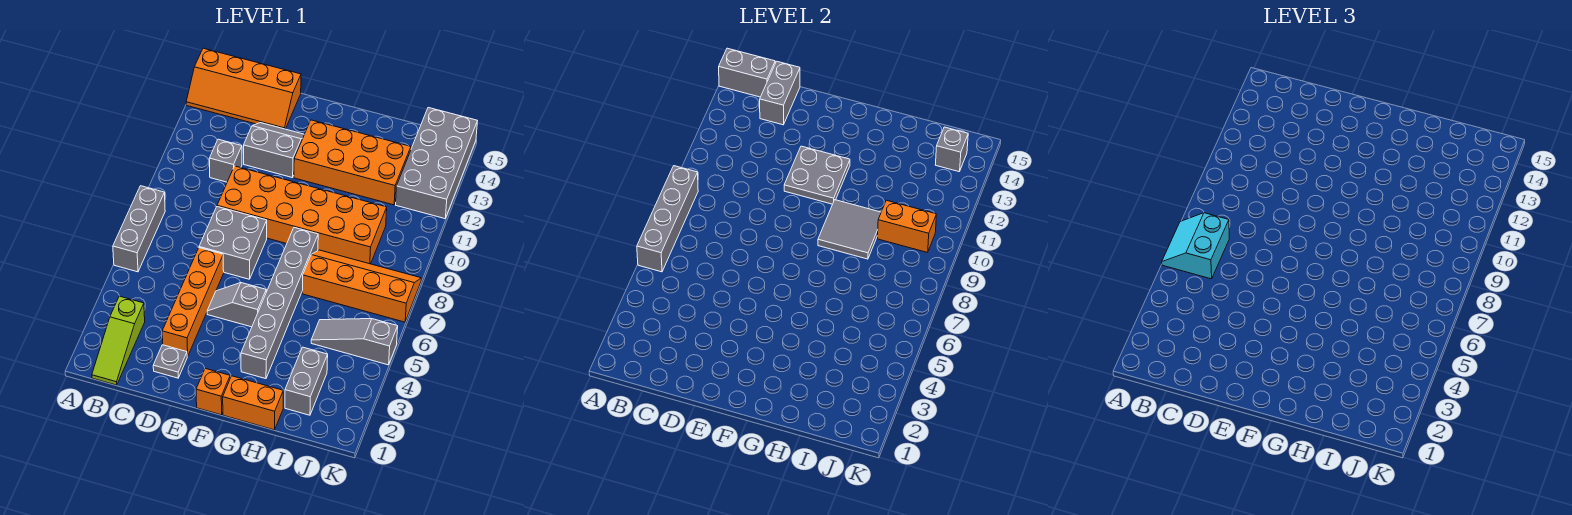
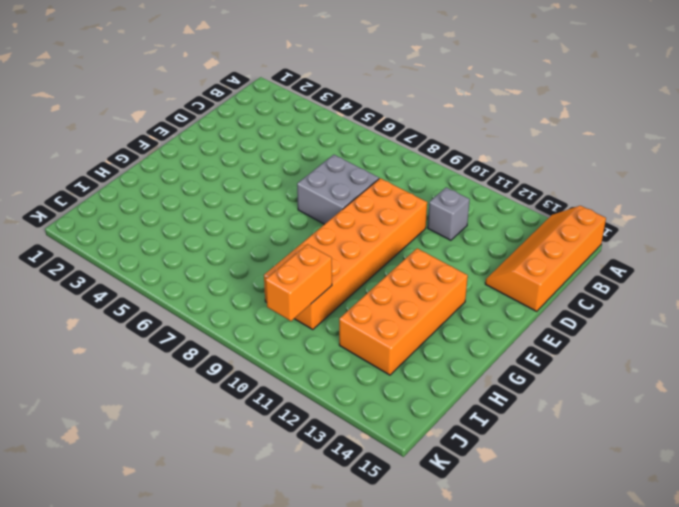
none -> grey brick A6:A8 level 1
none -> lime slope B1:B3 level 1 top 3
none -> grey plate D2 level 1

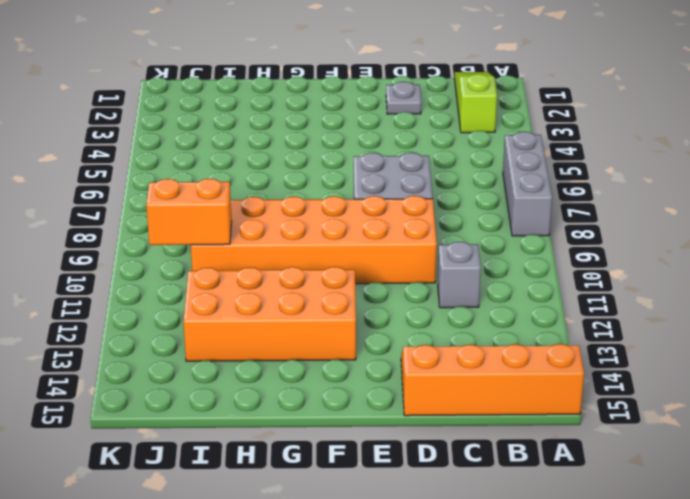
none -> orange brick D3:D6 level 1
none -> grey slope D12:E13 level 1 top 12
none -> grey slope E5:F5 level 1 top F

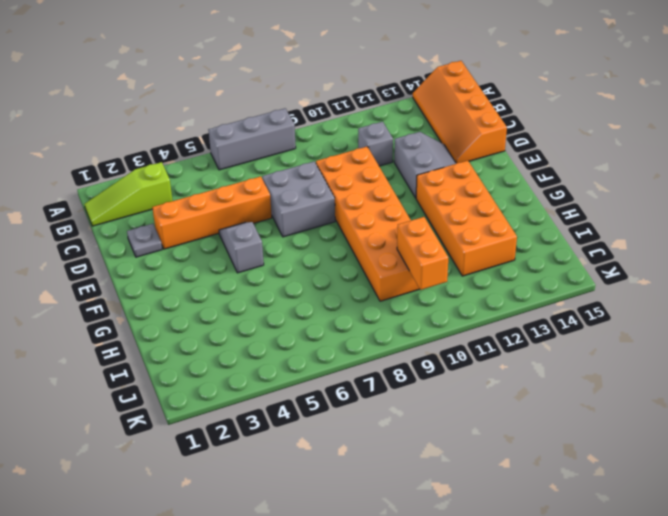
none -> orange brick F1 level 1
none -> orange brick G1:H1 level 1
none -> grey brick G3:G8 level 1

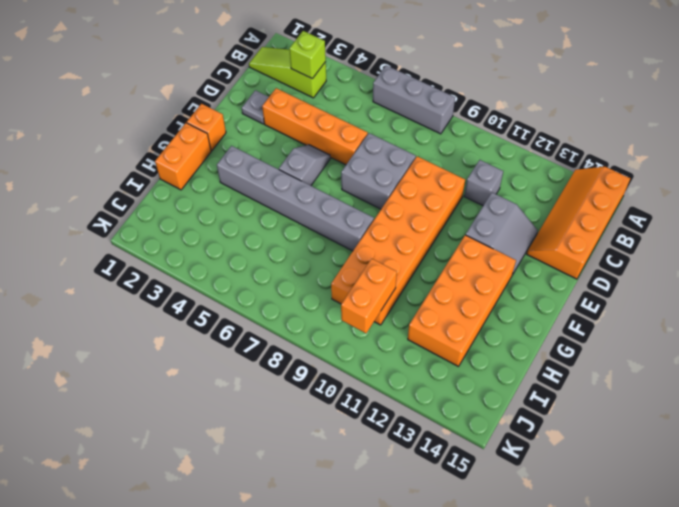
lime brick B3 level 2 -> none
none -> orange slope H7:K8 level 1 top 7
none -> grey brick I2:I3 level 1
none -> grey slope I5:K5 level 1 top K

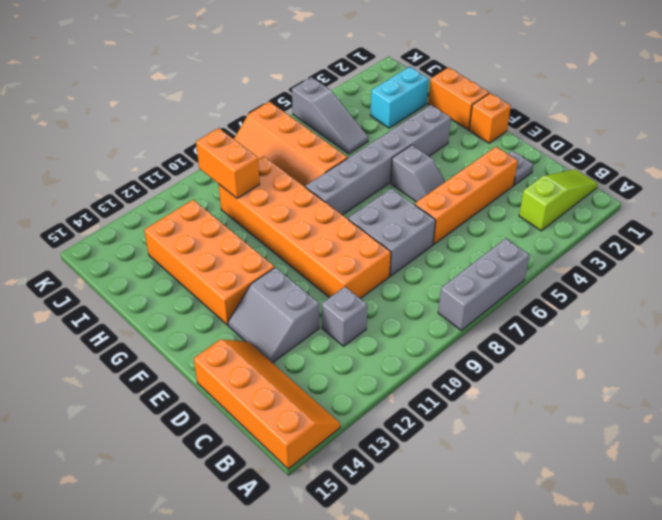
cyan brick I2:I3 level 1 -> grey brick I2:I3 level 1
none -> grey brick J12:K15 level 1
none -> grey brick A6:A9 level 2
none -> grey brick A15:B15 level 2

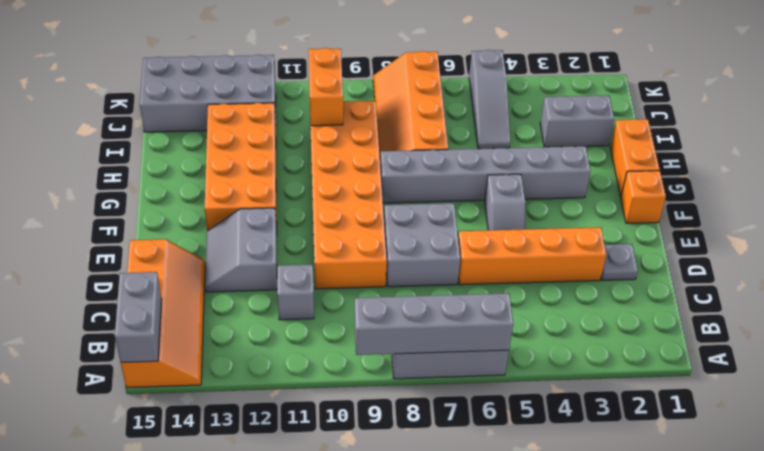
none -> lime slope B1:B3 level 1 top 3
none -> grey brick C14:C15 level 2
none -> grey plate E11:F12 level 2

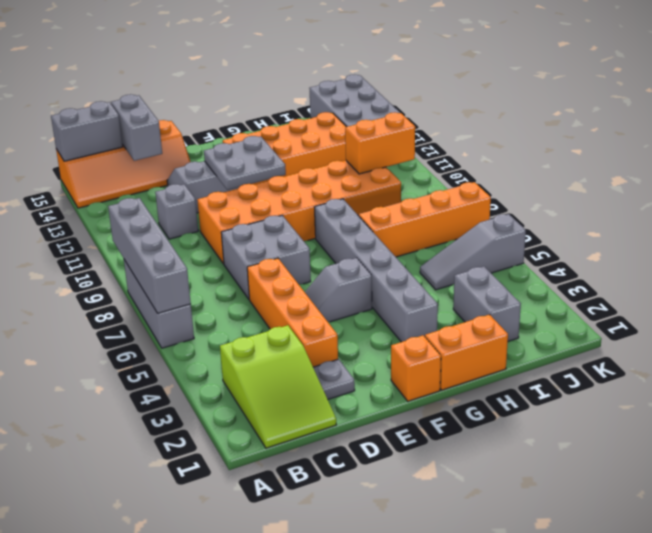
lime slope B1:C3 level 1 top 3 -> lime slope B1:B3 level 1 top 3
none -> grey tile G9:H10 level 2
none -> grey brick J14 level 2
none -> cyan slope A6:B7 level 3 top B

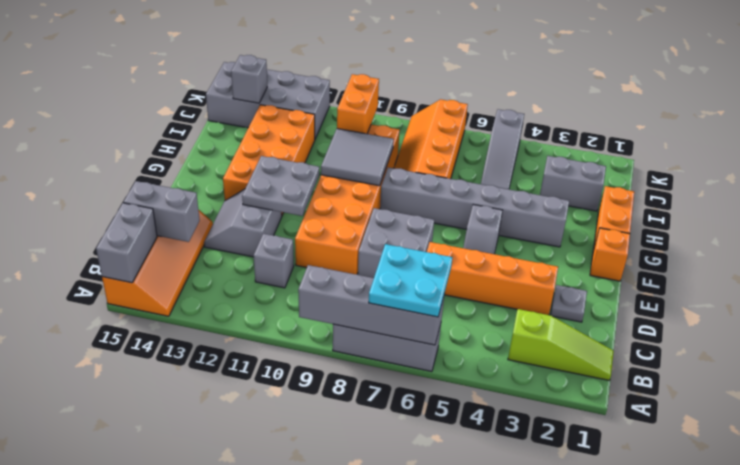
cyan plate A6:B7 level 3 -> cyan slope A6:B7 level 3 top B

